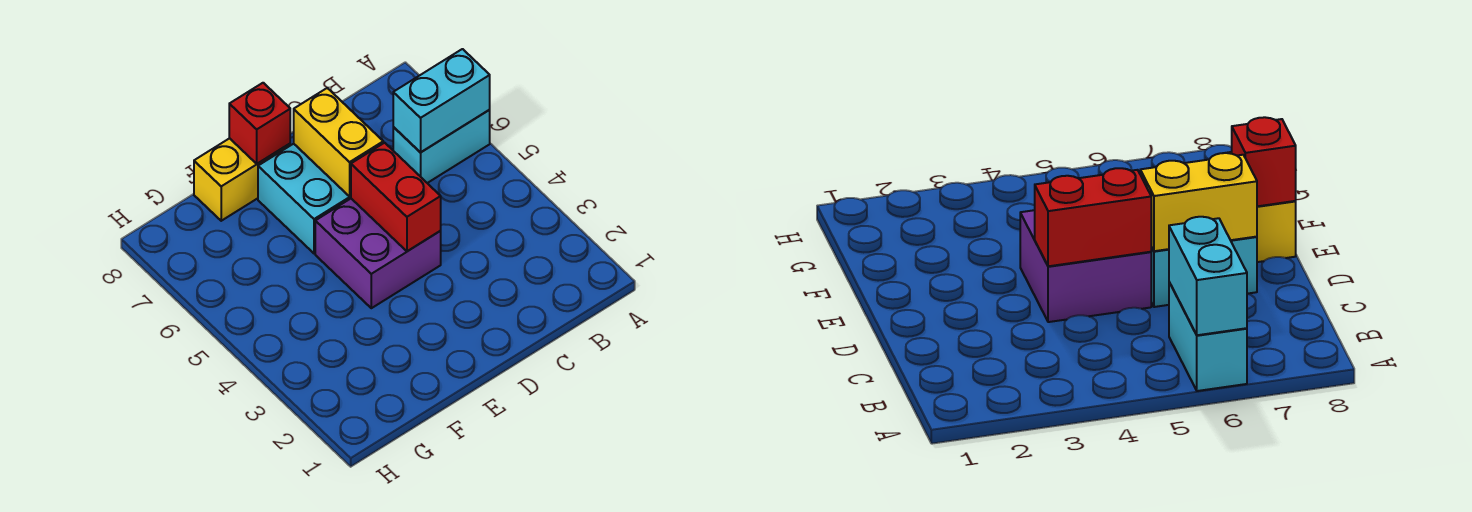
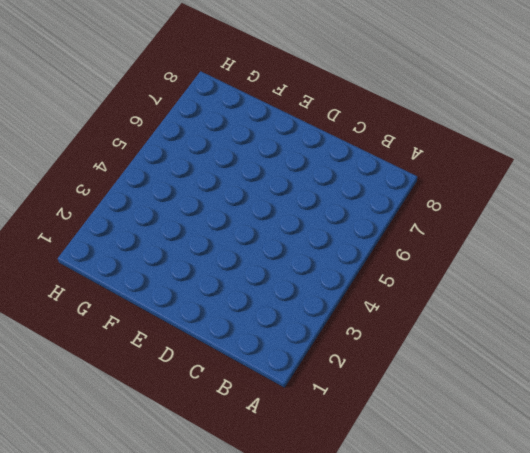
none -> cyan brick A6:B6 level 1
none -> purple brick D4:E5 level 1

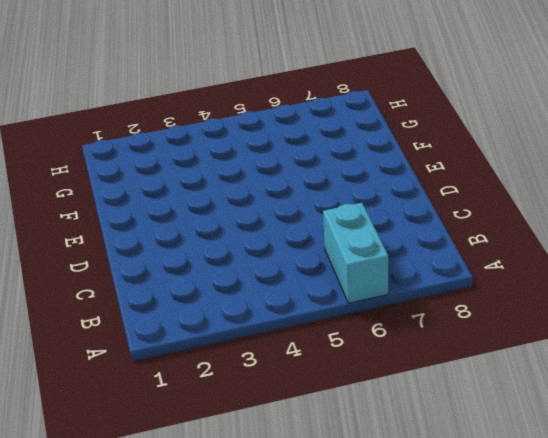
none -> purple brick D4:E5 level 1
none -> cyan brick D6:E7 level 1

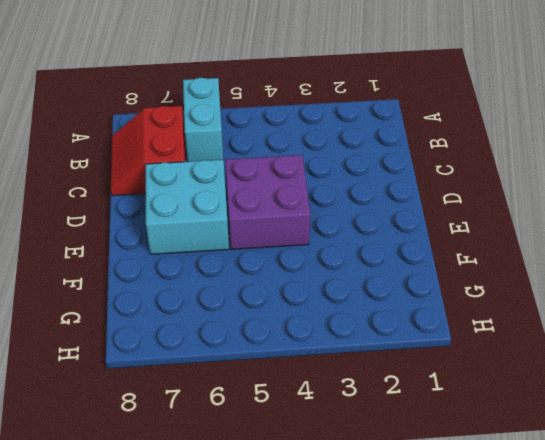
red slope B7:C8 level 1 top 7 -> none
none -> yellow brick E8:F8 level 1
none -> cyan brick A6:B6 level 2

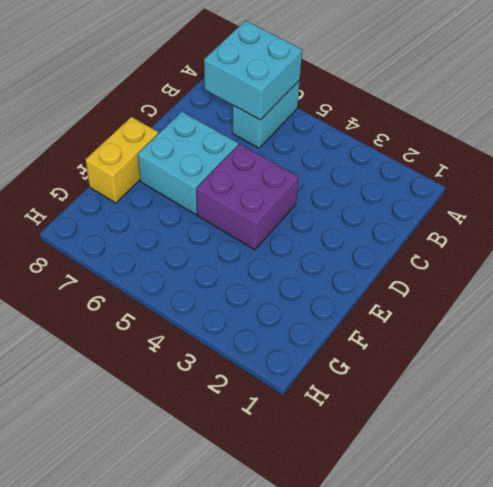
cyan brick A6:B7 level 2 -> cyan brick A6:B6 level 2
none -> red brick D4:D5 level 2
none -> yellow brick D6:D7 level 2

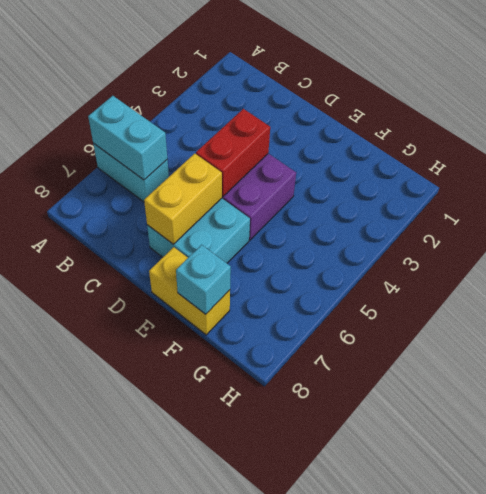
cyan brick F8 level 2 -> none
none -> red brick E8 level 2

